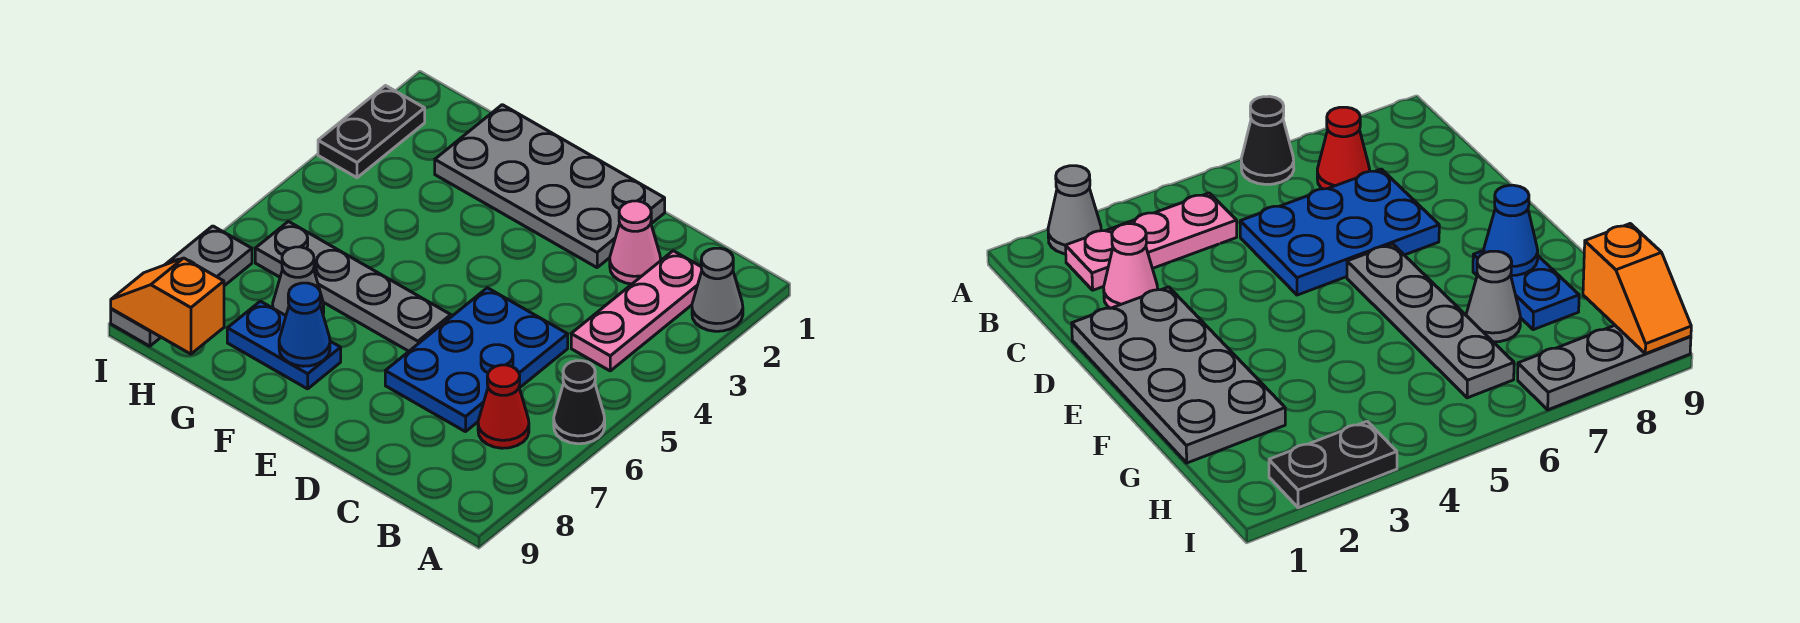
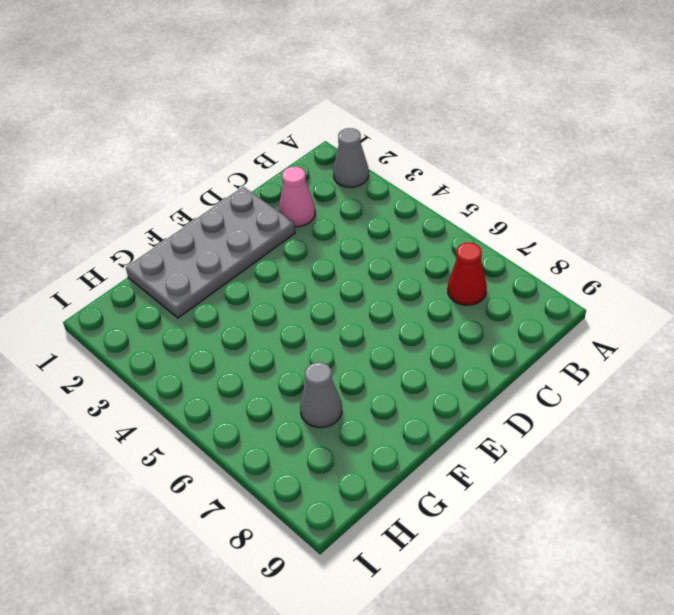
none -> black cone A6 level 1
none -> pink plate B2:B4 level 1
none -> blue plate C5:D7 level 1

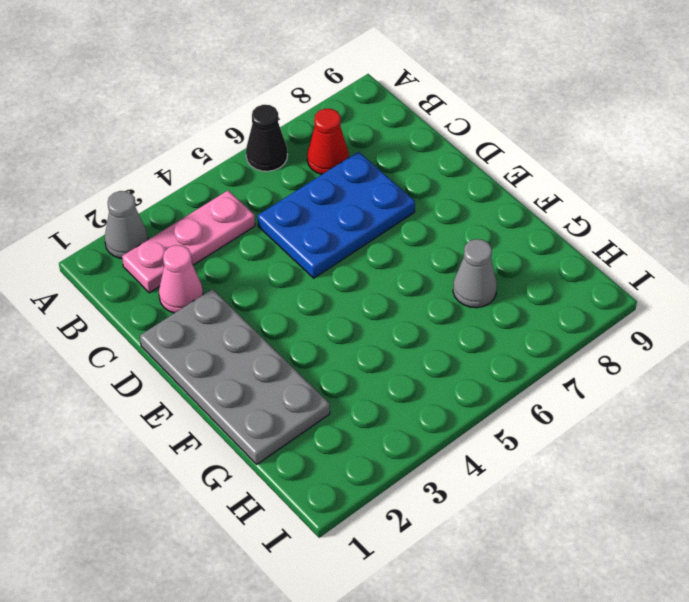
none -> grey plate E6:H6 level 1
none -> blue plate F8:G8 level 1
none -> black plate I2:I3 level 1

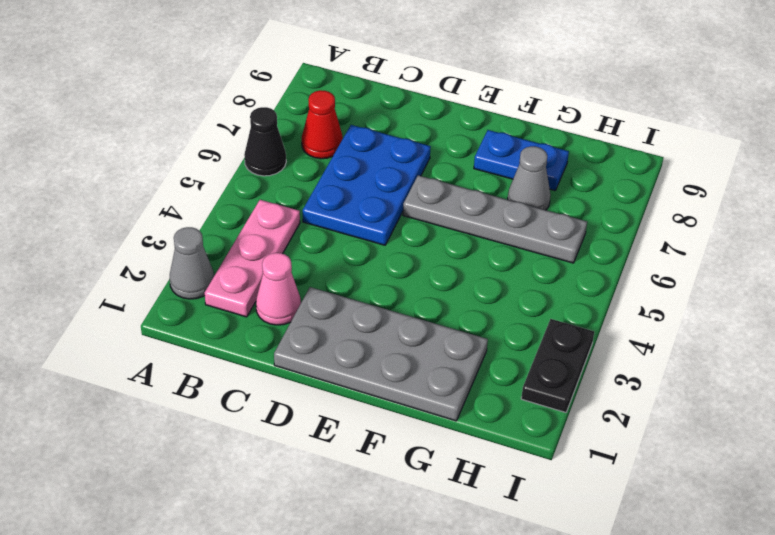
none -> grey plate I7:I9 level 1
none -> blue cone F8 level 2
none -> orange slope H9:I9 level 2 top H

